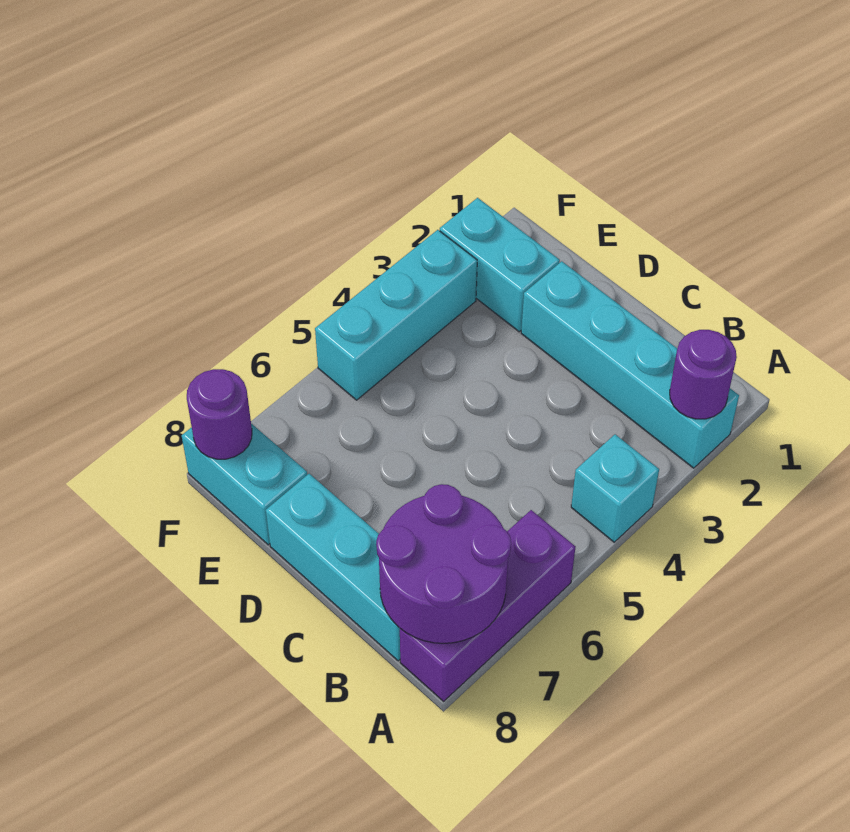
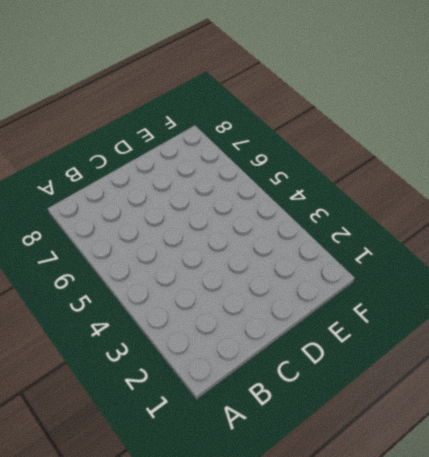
none -> cyan brick A2:D2 level 1
none -> cyan brick A4 level 1

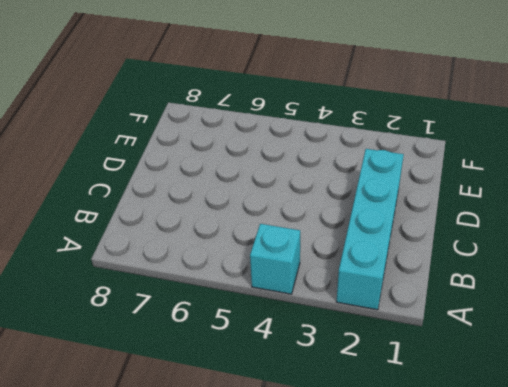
none -> purple brick A6:A8 level 1
none -> cyan brick B8:D8 level 1

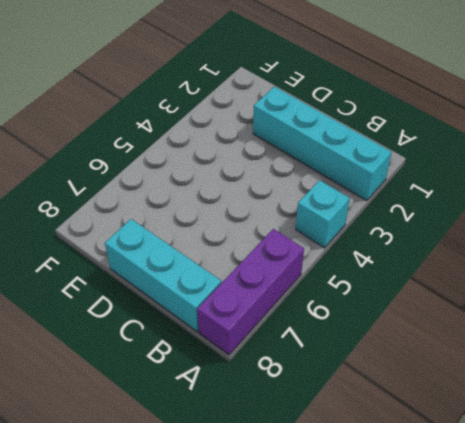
none -> cyan brick E2:F2 level 1
none -> cyan brick E8:F8 level 1

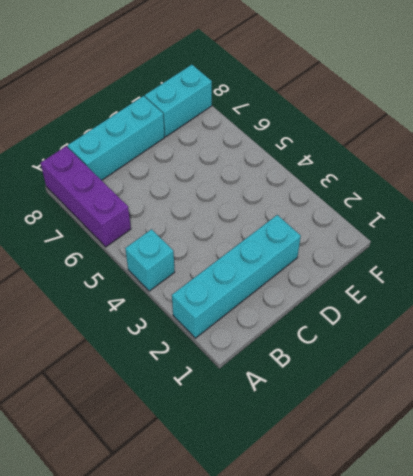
none -> cyan brick E2:F2 level 1
none -> cyan brick F3:F5 level 1

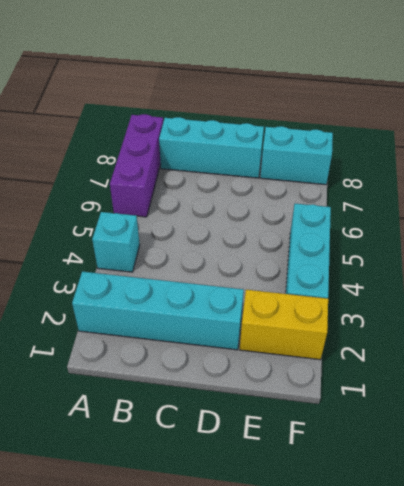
yellow brick E2:F2 level 1 -> cyan brick E2:F2 level 1
none -> purple round brick A2 level 2
none -> purple round brick A7:B8 level 2

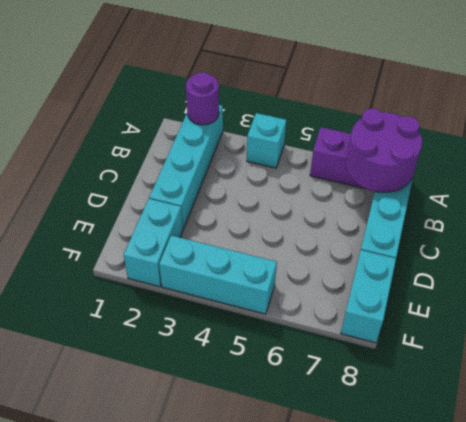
none -> purple round brick F8 level 2

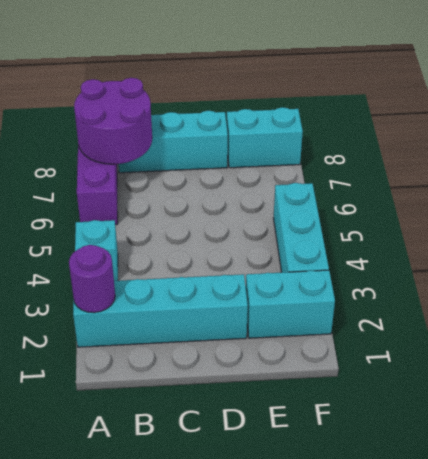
none -> purple round brick F8 level 2

